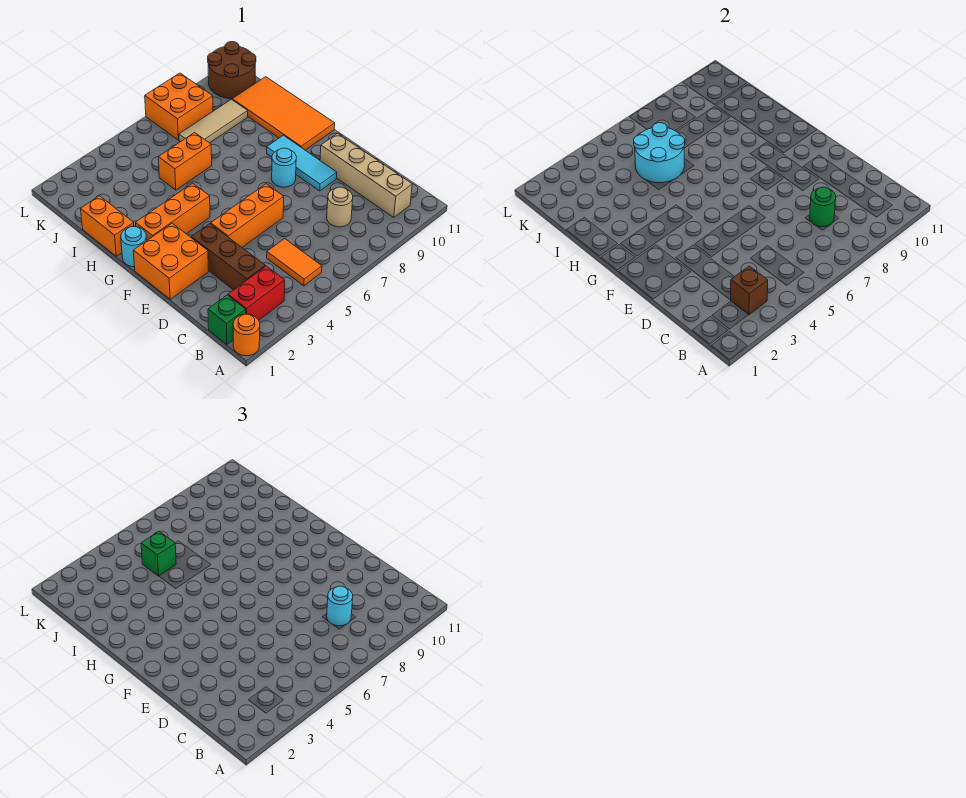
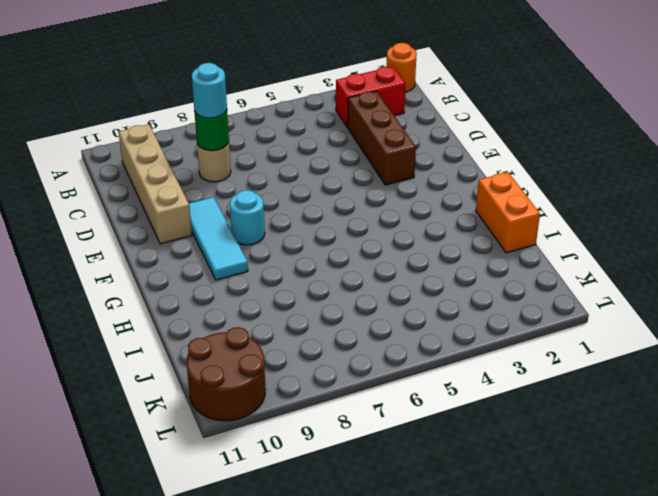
none -> green brick B1 level 1
none -> orange tile B5:C5 level 1
none -> orange brick E1:F2 level 1

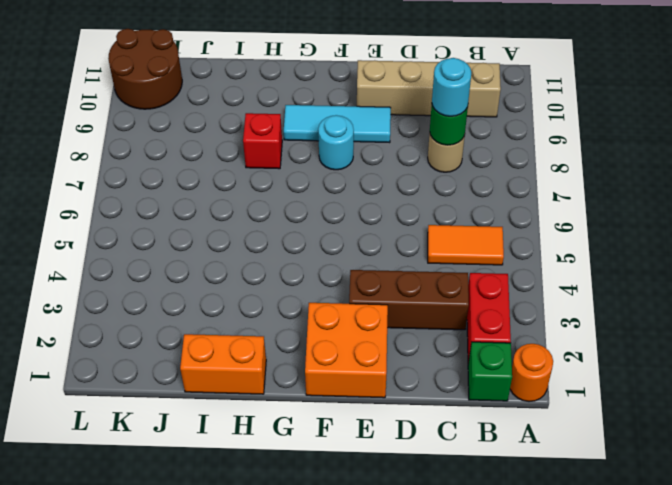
red brick H8 level 1 -> none
none -> orange brick E4:E6 level 1
none -> cyan round brick G1 level 1
none -> orange brick G2:G4 level 1

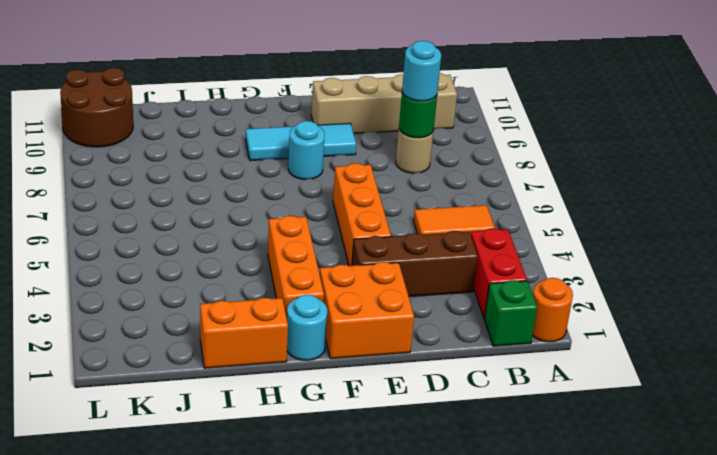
none -> orange tile G10:J11 level 1
none -> orange brick I5:I6 level 1
none -> tan tile J7:J9 level 1

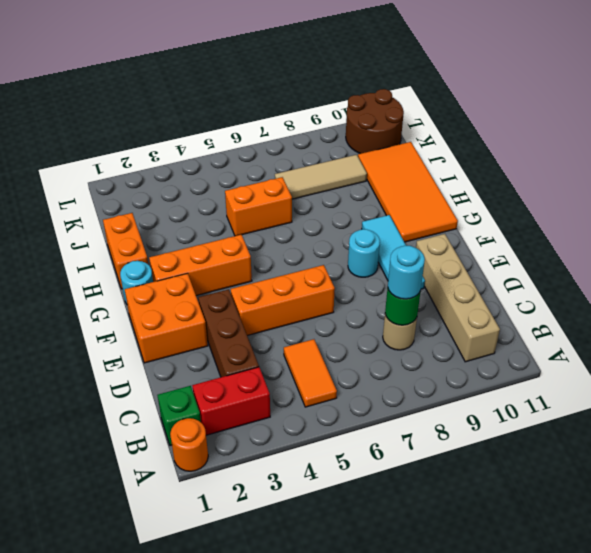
none -> orange brick K7:L8 level 1
none -> brown brick B3 level 2
none -> cyan round brick I5:J6 level 2

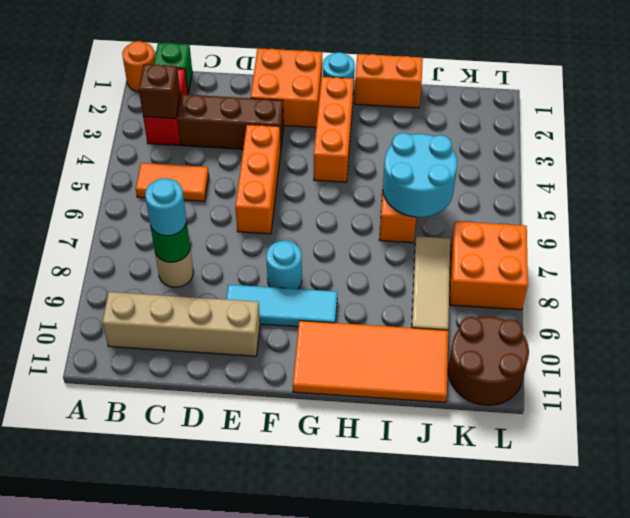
none -> green brick J5 level 3

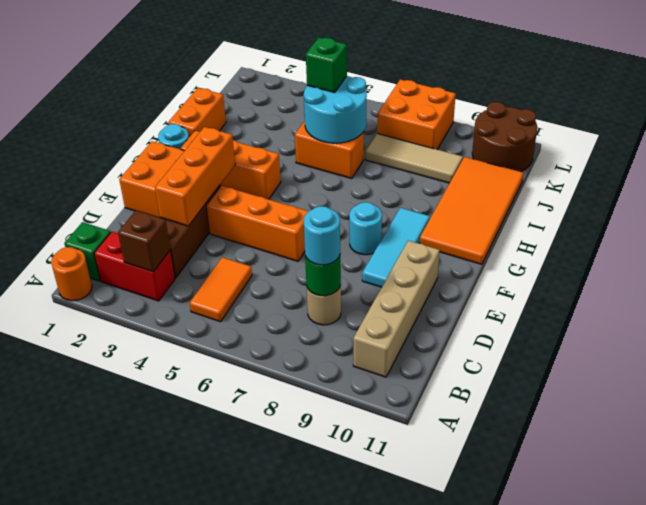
orange brick D3:F3 level 2 -> none

